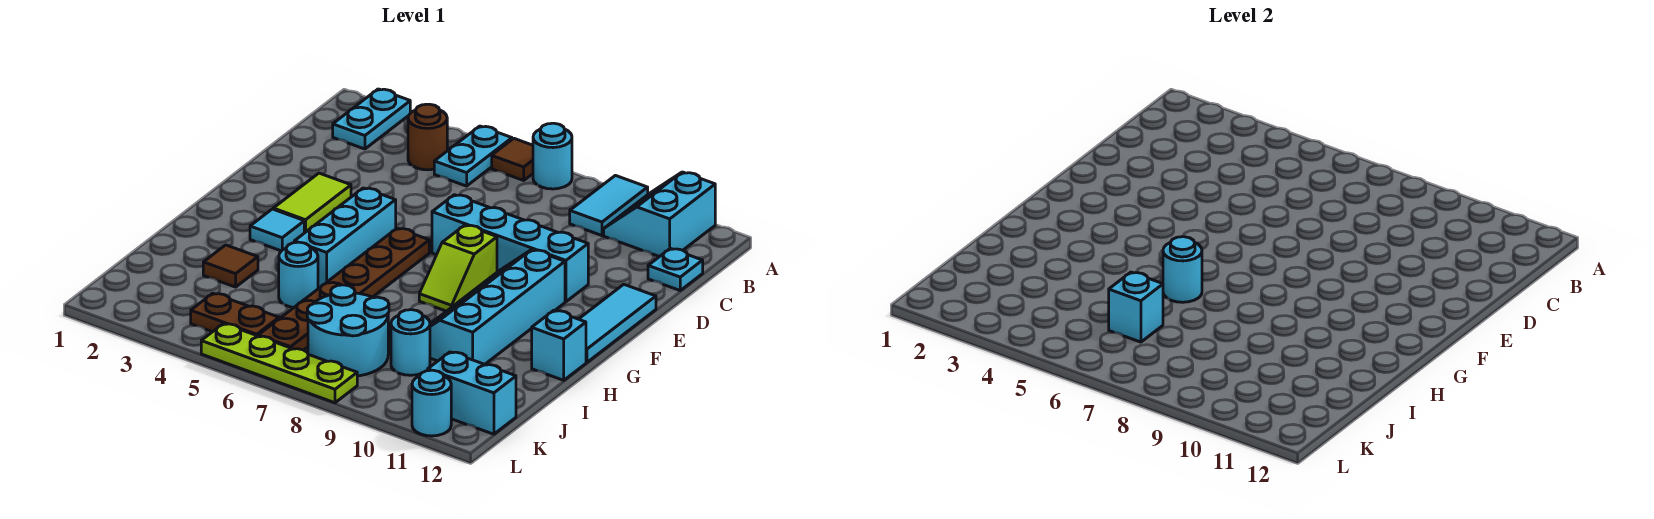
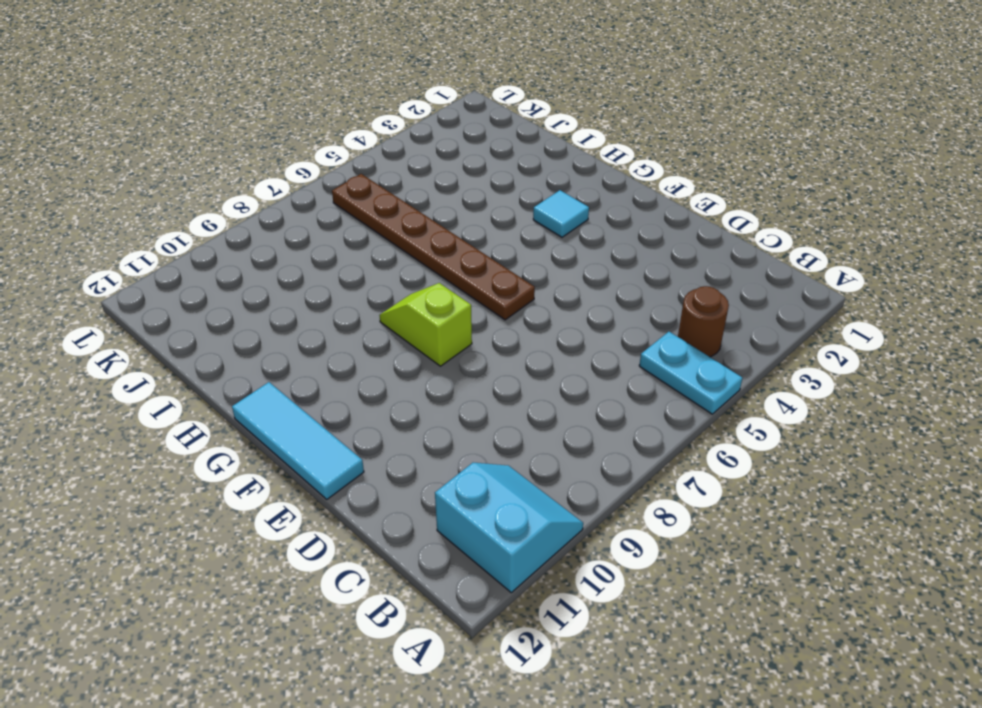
none -> cyan plate A2:B2 level 1
none -> brown tile A6 level 1
none -> cyan round brick A7 level 1

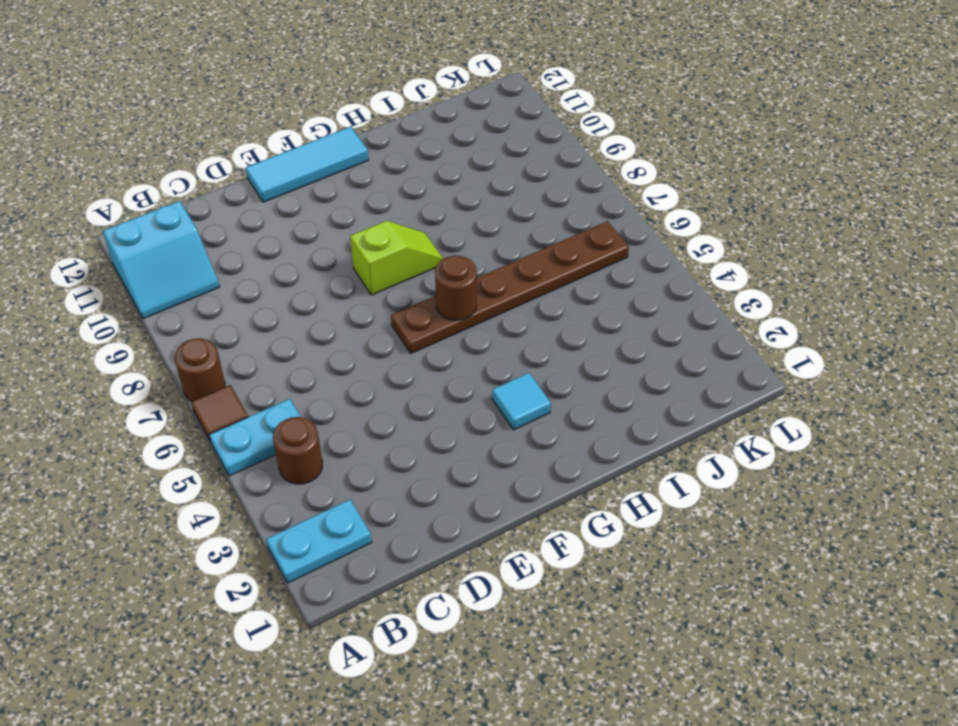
brown round brick A7 level 1 -> cyan round brick A7 level 1
brown round brick G6 level 2 -> none
none -> cyan tile A9:B9 level 1
none -> cyan plate C12 level 1
none -> lime tile E3:F3 level 1

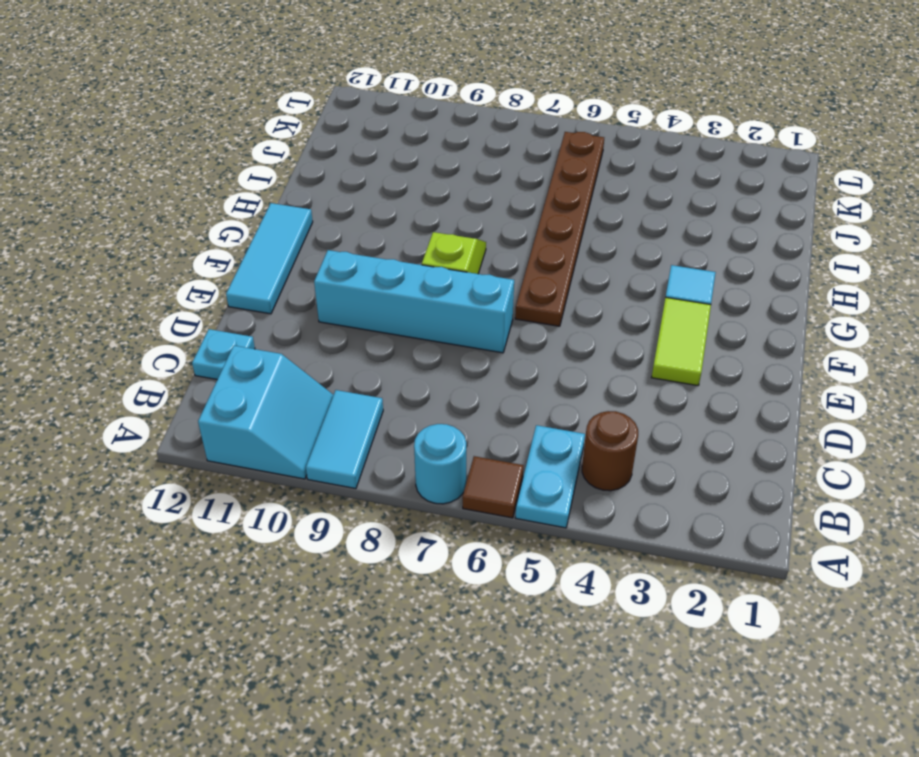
none -> cyan plate A2:B2 level 1
none -> cyan brick F5:H5 level 1
none -> cyan slope F9:I10 level 1 top 10

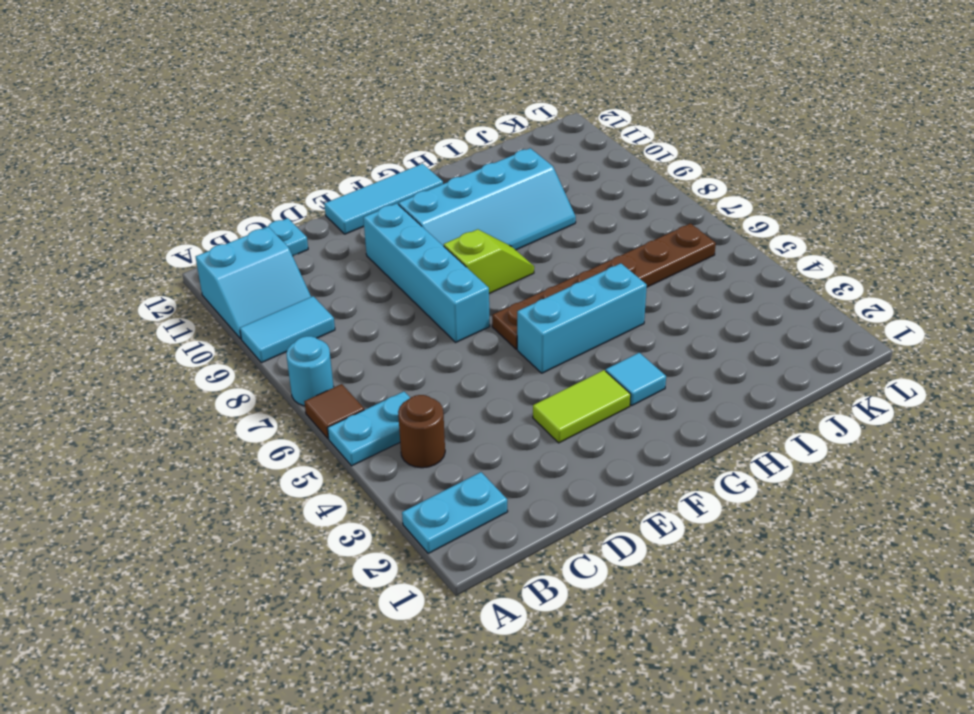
none -> cyan brick H12 level 1
none -> brown tile I3 level 1
none -> cyan round brick I5 level 1

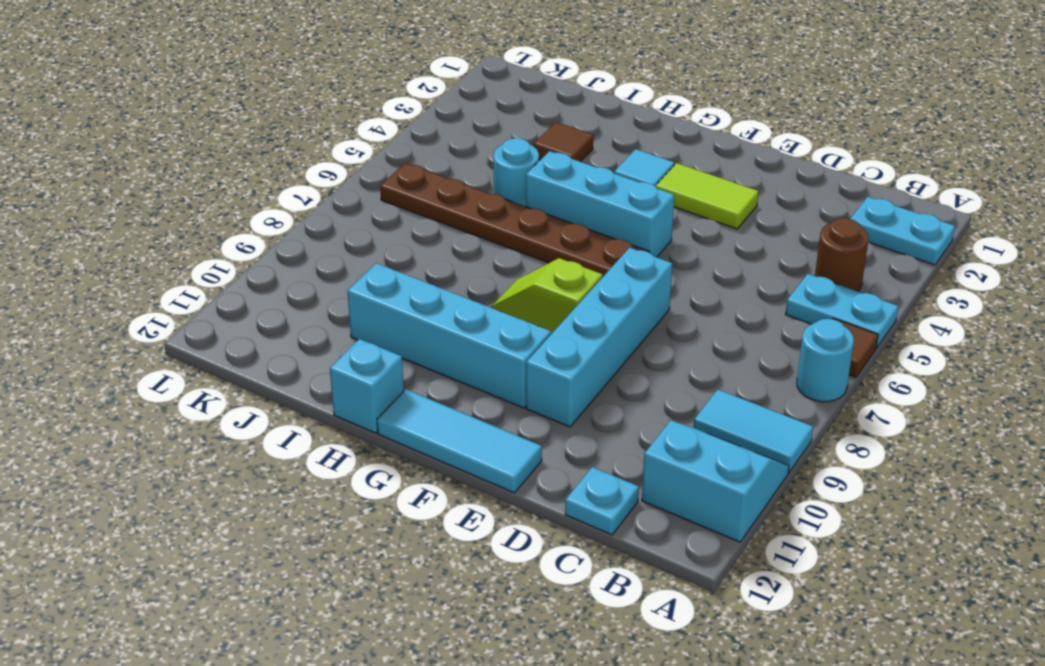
none -> cyan round brick J7:K8 level 1
none -> cyan round brick J9 level 1
none -> brown plate K4:K5 level 1

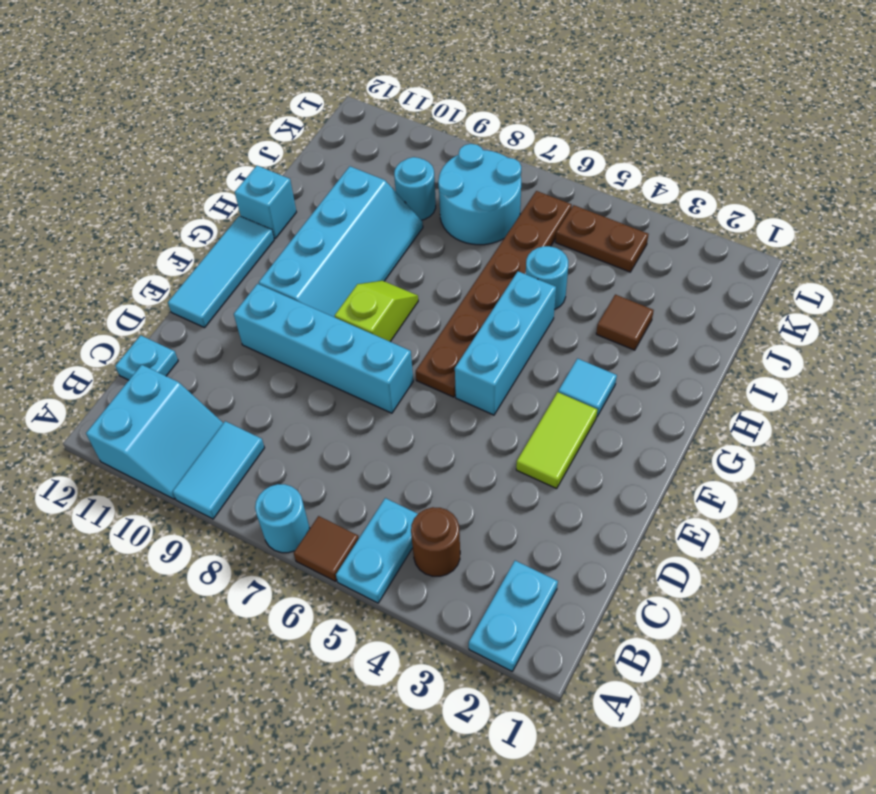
none -> cyan brick K11:K12 level 1
none -> lime plate L5:L8 level 1
none -> cyan round brick L11 level 1

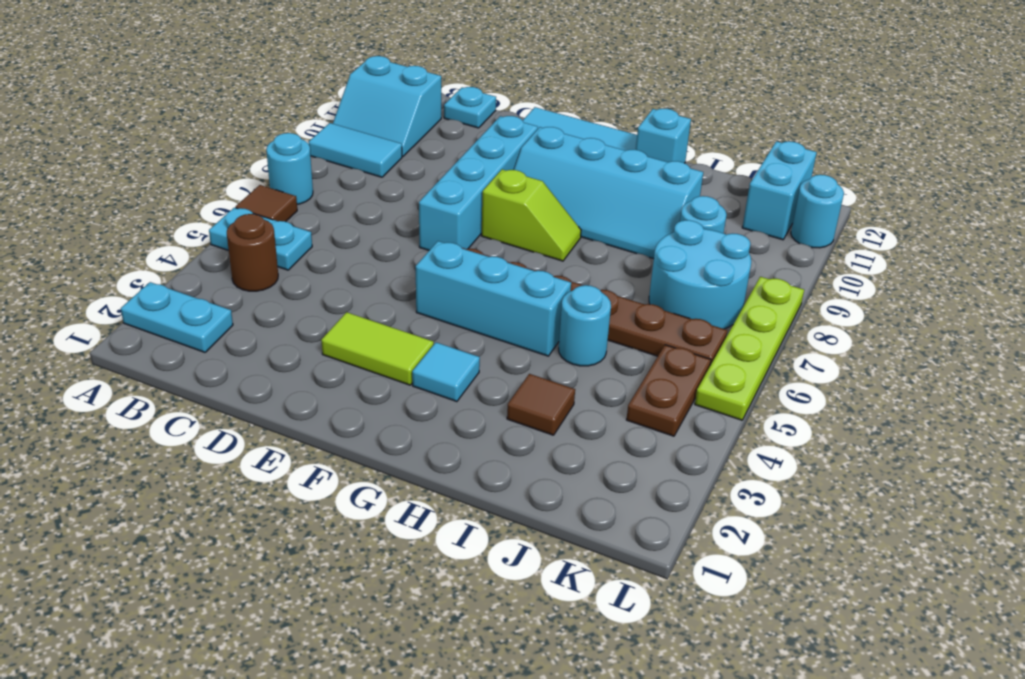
none -> cyan round brick H6 level 2
none -> cyan brick J6 level 2

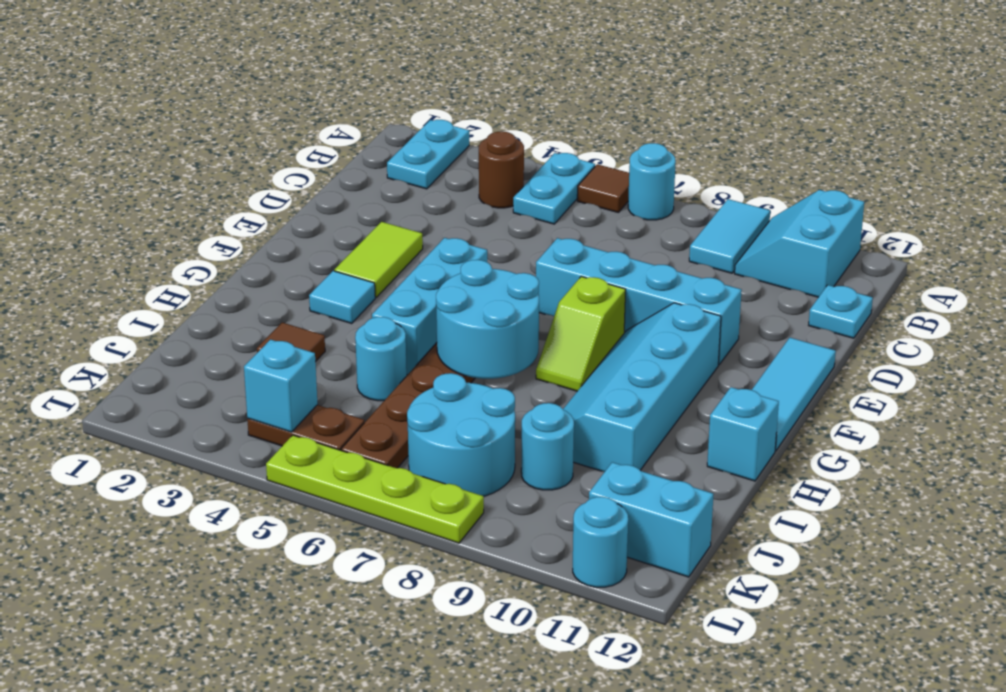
cyan round brick G6:H7 level 2 -> cyan round brick H6 level 2
cyan brick K4 level 2 -> cyan brick J6 level 2

